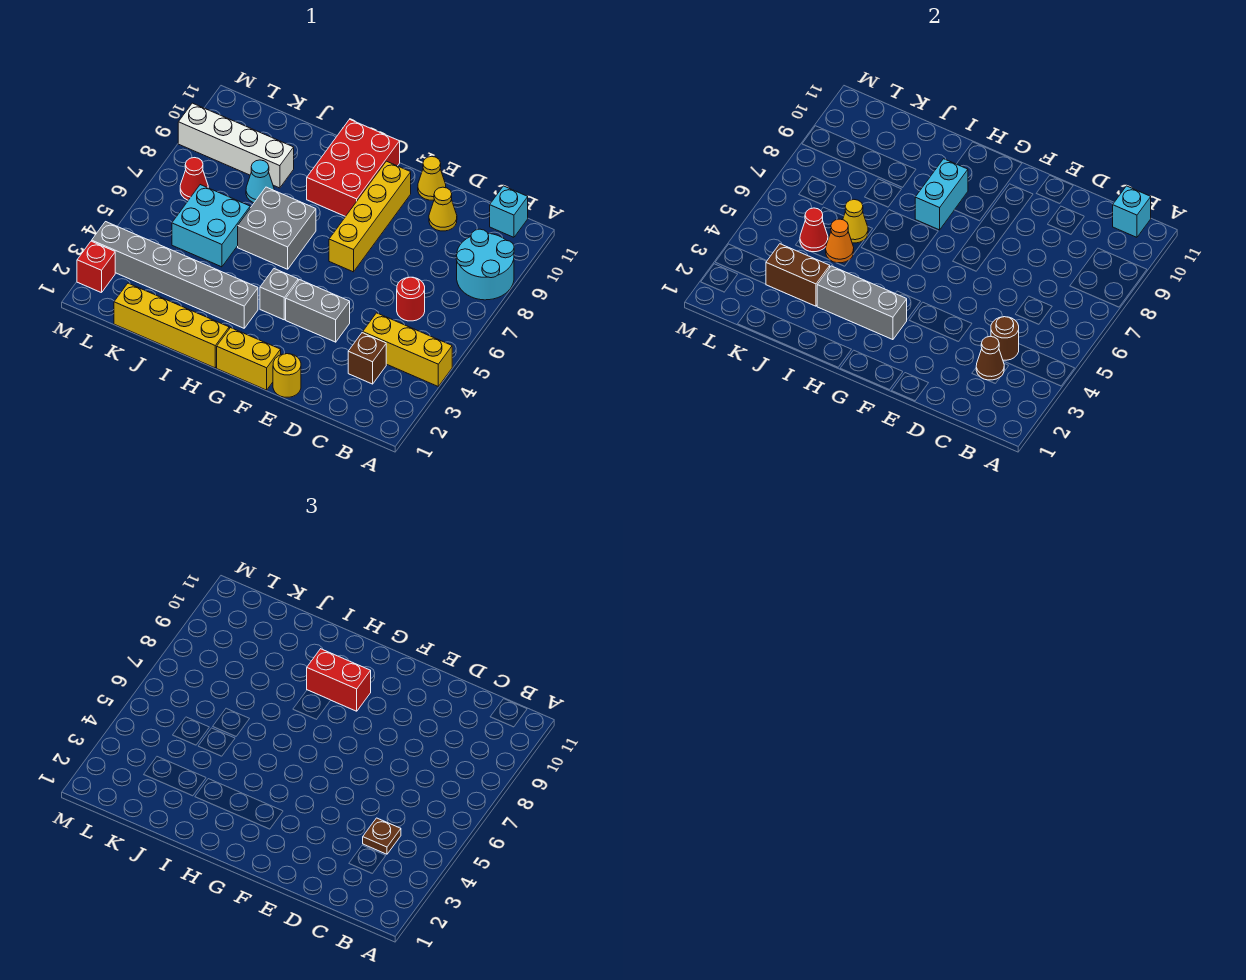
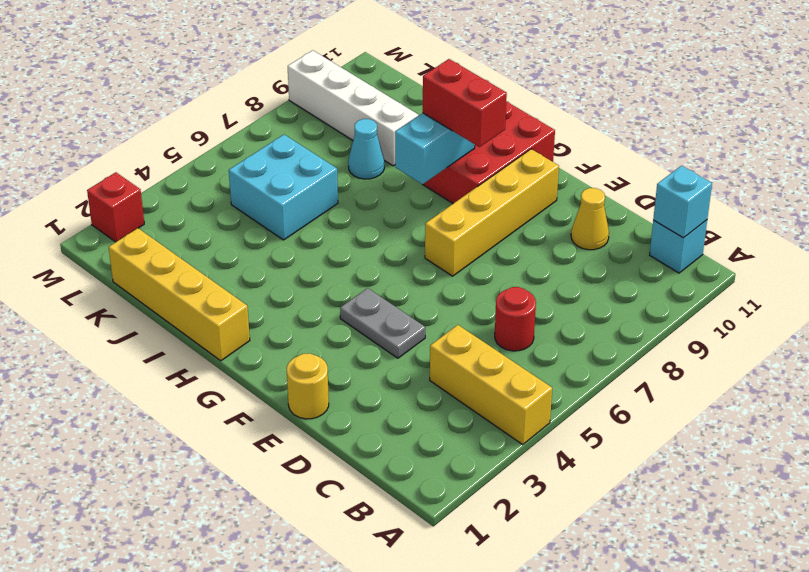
grey plate E4:F4 level 1 -> grey brick E4:F4 level 1
none -> cyan round brick A8:B9 level 1
none -> brown brick C3 level 1
none -> yellow cone E11 level 1
none -> yellow brick F1:G1 level 1

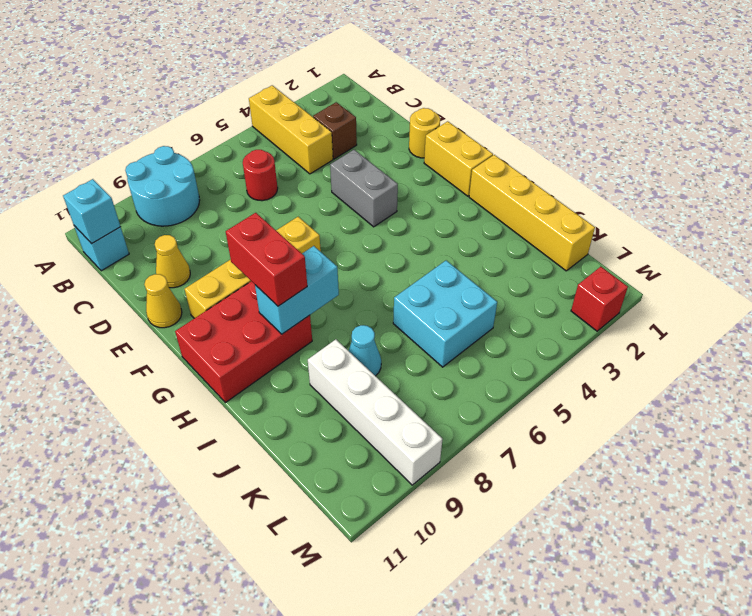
none -> grey brick G4 level 1
none -> grey brick H3:M3 level 1
none -> grey brick H6:I7 level 1
none -> red cone L7 level 1

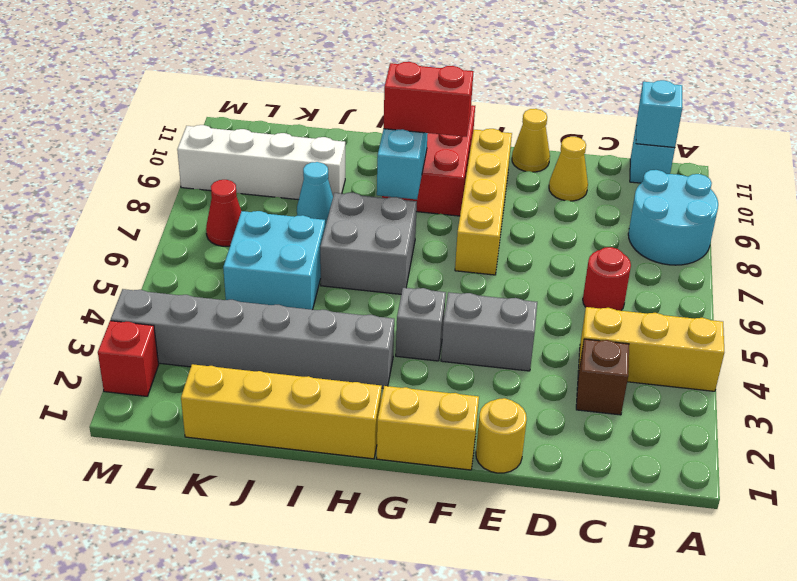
none -> brown cone C3 level 2
none -> brown round brick C4 level 2
none -> grey brick G3:I3 level 2
none -> brown brick J3:K3 level 2

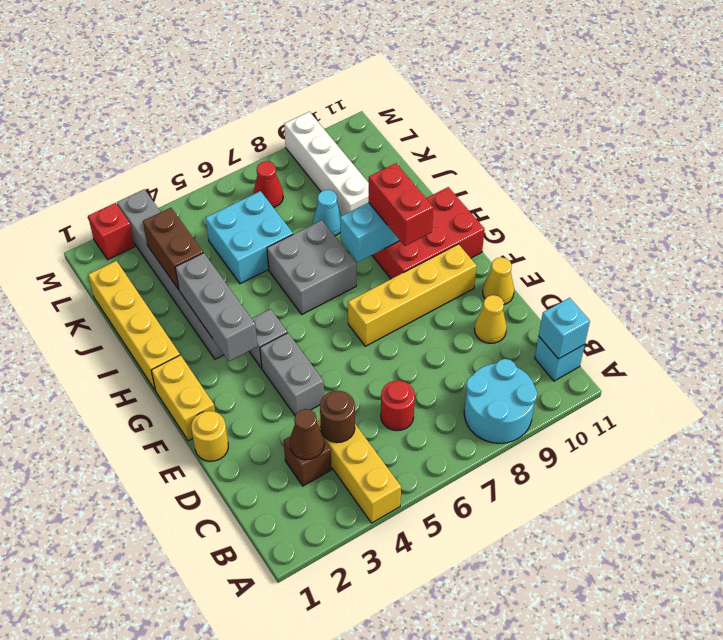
none -> orange cone J5 level 2
none -> yellow cone J6 level 2
none -> red cone K5 level 2
none -> brown plate C4 level 3

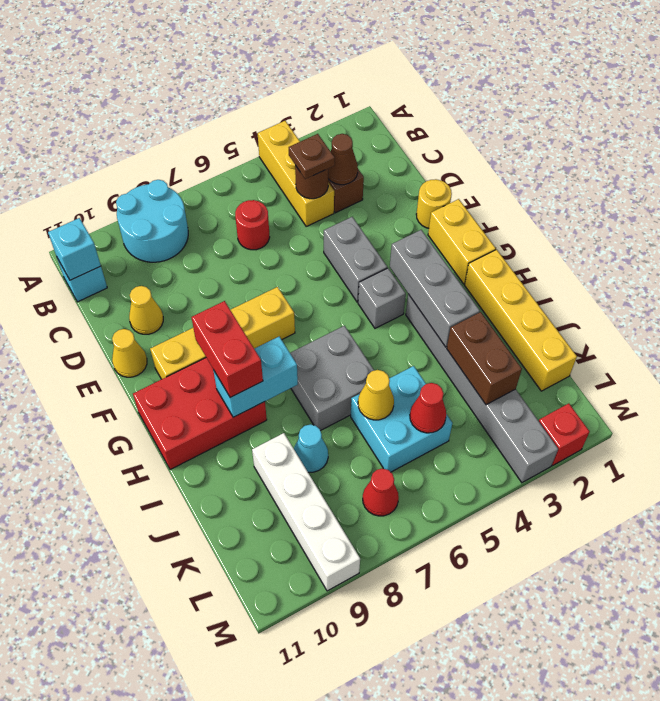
none -> orange cone J5 level 2

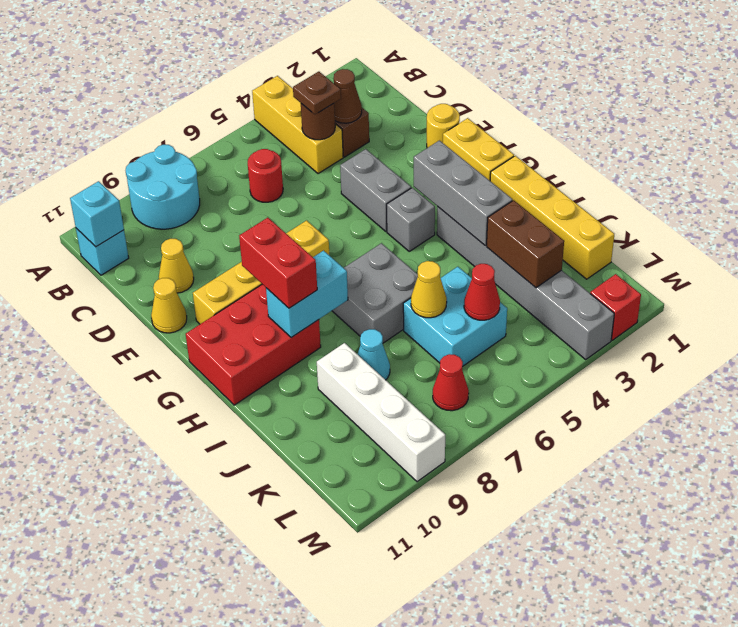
none -> orange cone J5 level 2

